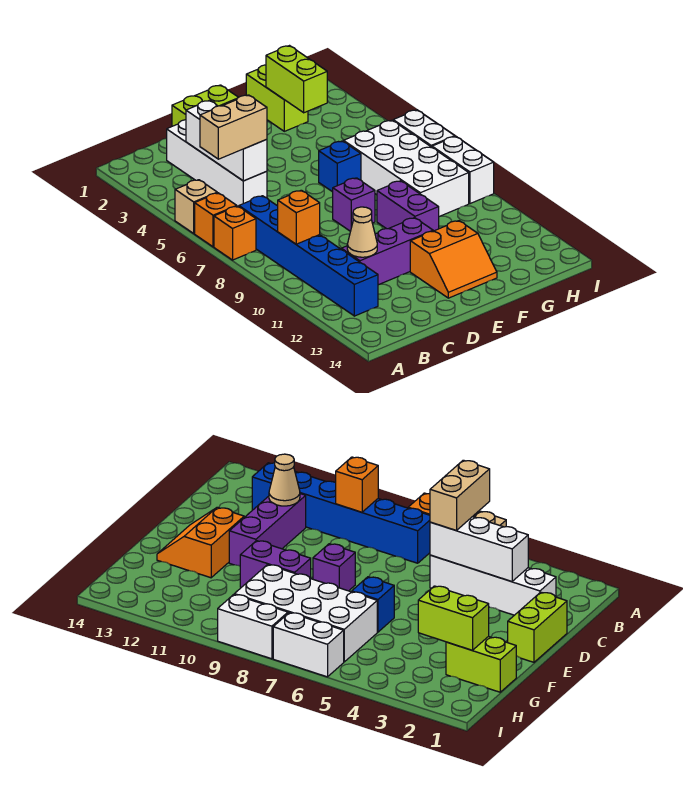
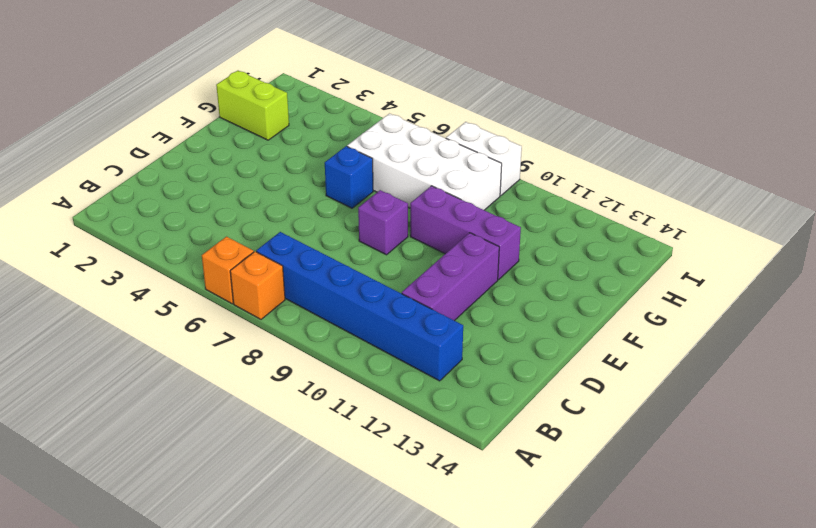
purple brick F9:F11 level 1 -> purple brick F9:F10 level 1
none -> tan brick A5 level 1
none -> white brick C2:C5 level 1
none -> lime brick D1:E1 level 1

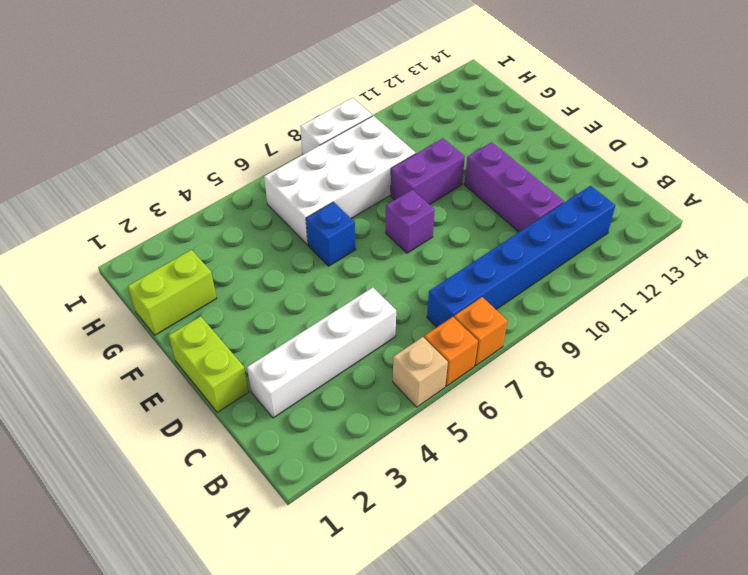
none -> orange slope E12:F13 level 1 top 12
none -> white brick I6:I7 level 1
none -> orange brick B9 level 2

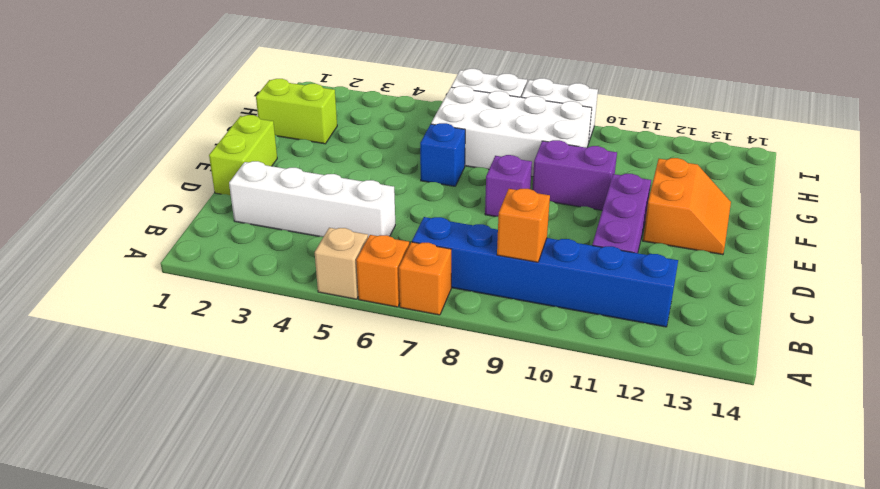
none -> white brick C3:C5 level 2
none -> tan cone C11 level 2
none -> lime brick G2:G3 level 2

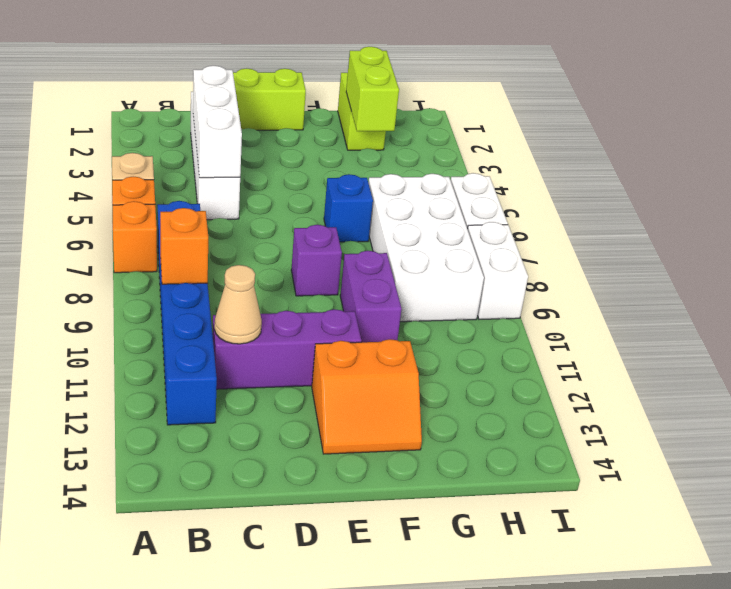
none -> tan brick B5:C5 level 3

